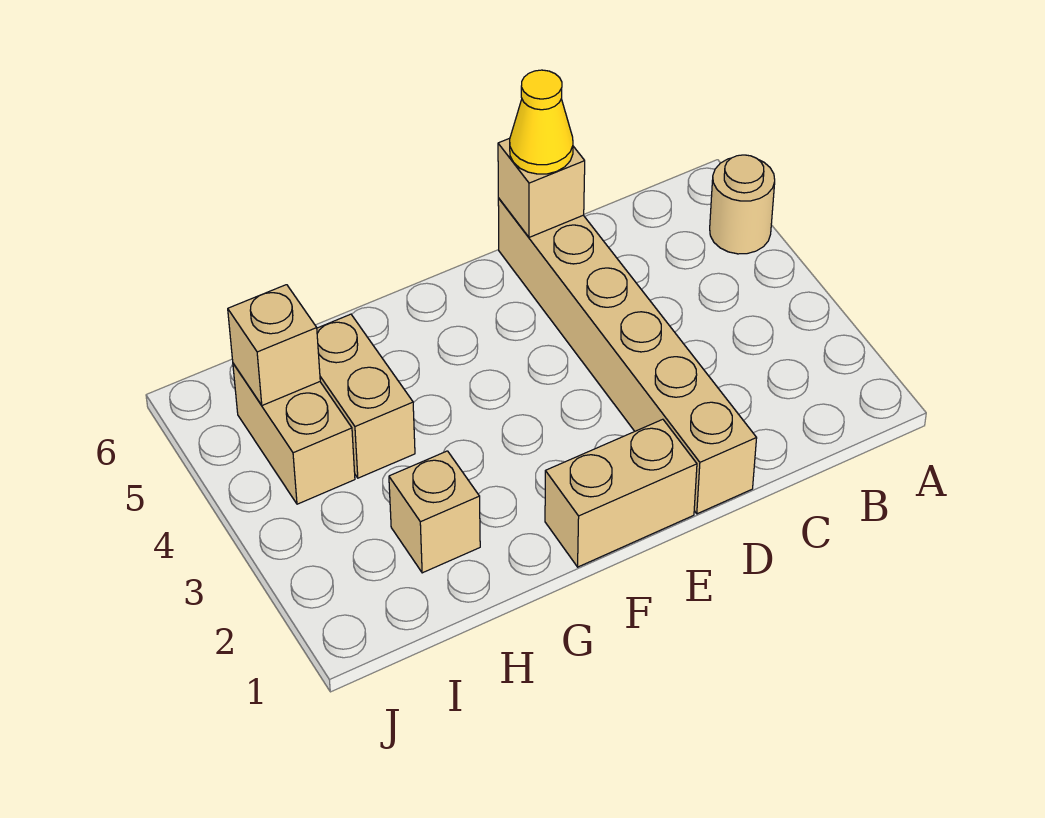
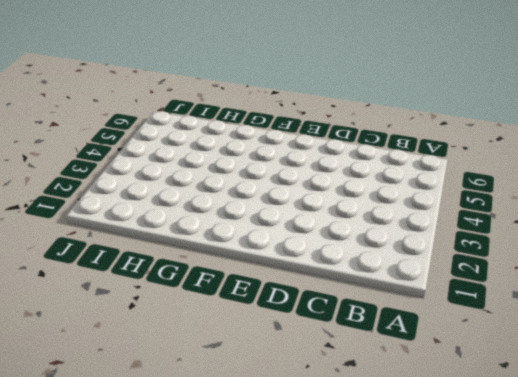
none -> tan round brick A5 level 1
none -> tan brick D1:D6 level 1

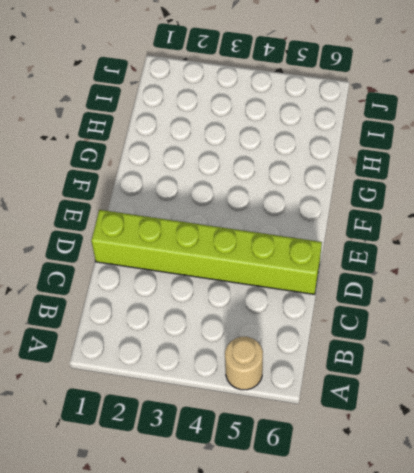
lime brick D1:D6 level 1 -> tan brick D1:D6 level 1
none -> tan brick E1:F1 level 1
none -> tan brick H2 level 1

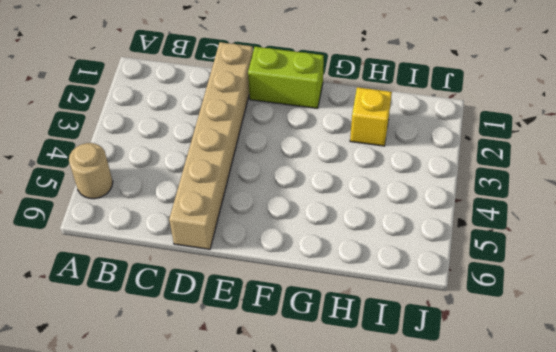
lime brick E1:F1 level 1 -> tan brick E1:F1 level 1
yellow brick H2 level 1 -> tan brick H2 level 1
none -> tan brick H4:H5 level 1
none -> tan brick I4:I5 level 1

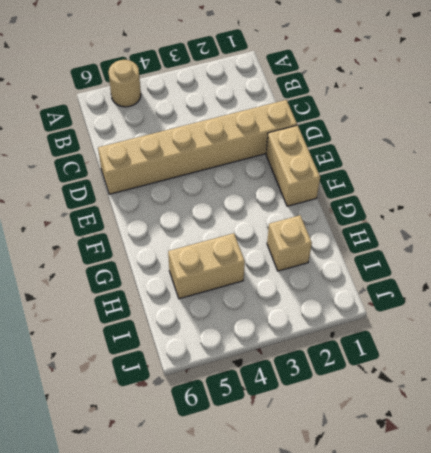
none -> tan brick I4:I5 level 1
none -> tan brick D6 level 2

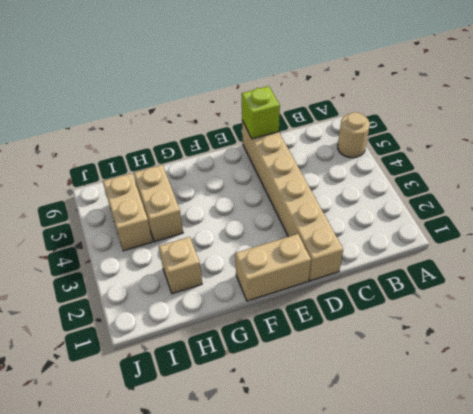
lime brick D6 level 2 -> tan brick D6 level 2
none -> tan brick I5 level 2
none -> yellow cone D6 level 3

